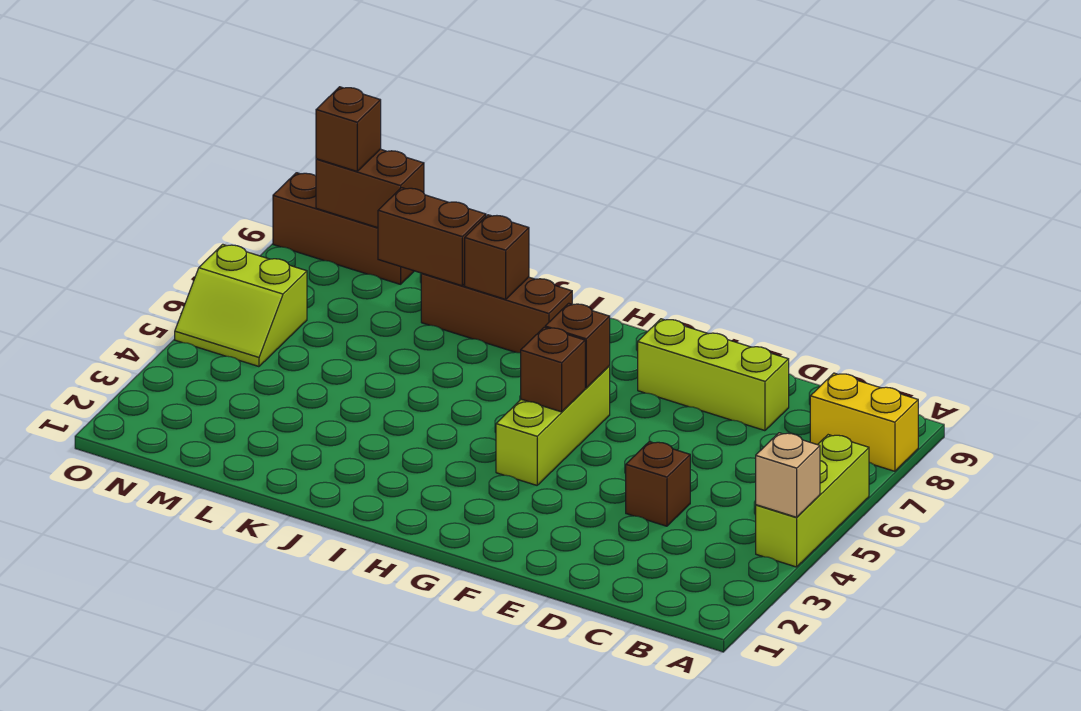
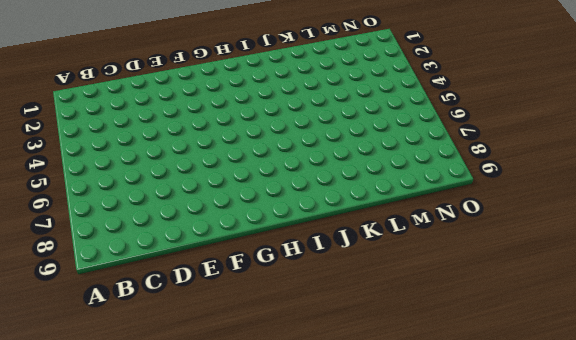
none -> lime brick A4:A6 level 1
none -> yellow brick A8:B8 level 1
none -> brown brick D4 level 1

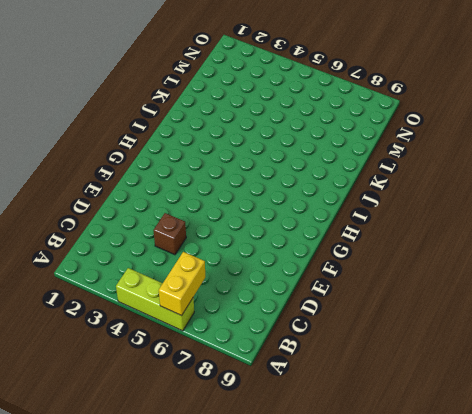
yellow brick A6:B6 level 2 -> yellow brick A8:B8 level 1
none -> lime brick D8:F8 level 1
none -> lime brick G4:G6 level 1
none -> brown brick I8:K8 level 1

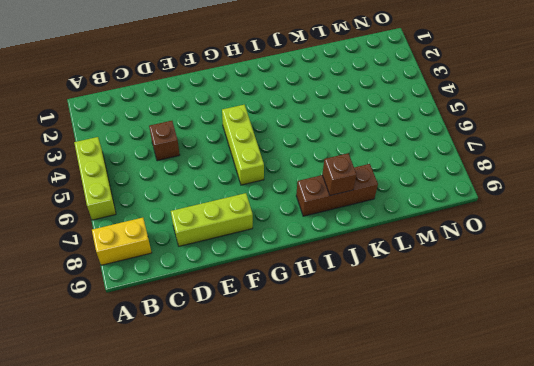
none -> brown brick M9:O9 level 1
none -> lime slope N5:O6 level 1 top 6
none -> tan brick A4 level 2

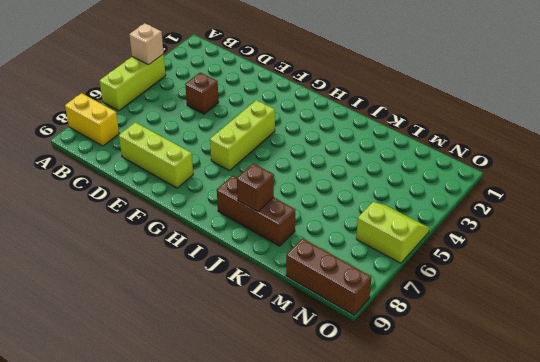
none -> brown brick G5 level 2
none -> brown brick G6 level 2
none -> brown brick K8:L8 level 2

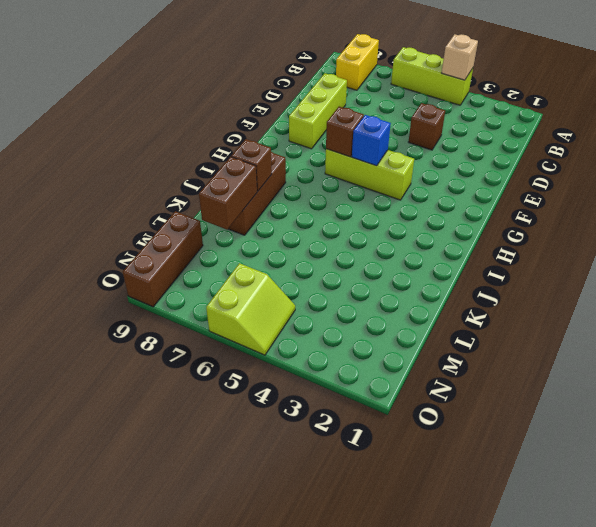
blue brick G5 level 2 -> brown brick G5 level 2
none -> brown brick M9:N9 level 2
none -> brown brick N9 level 3

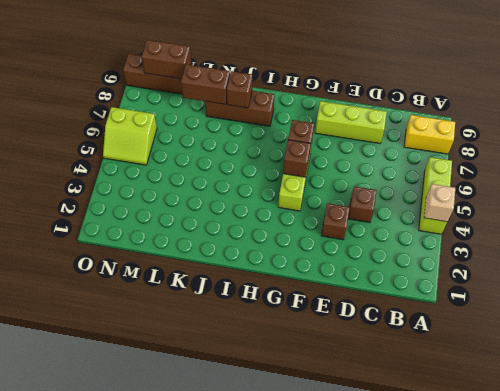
brown brick E3 level 1 -> brown brick N9 level 3

